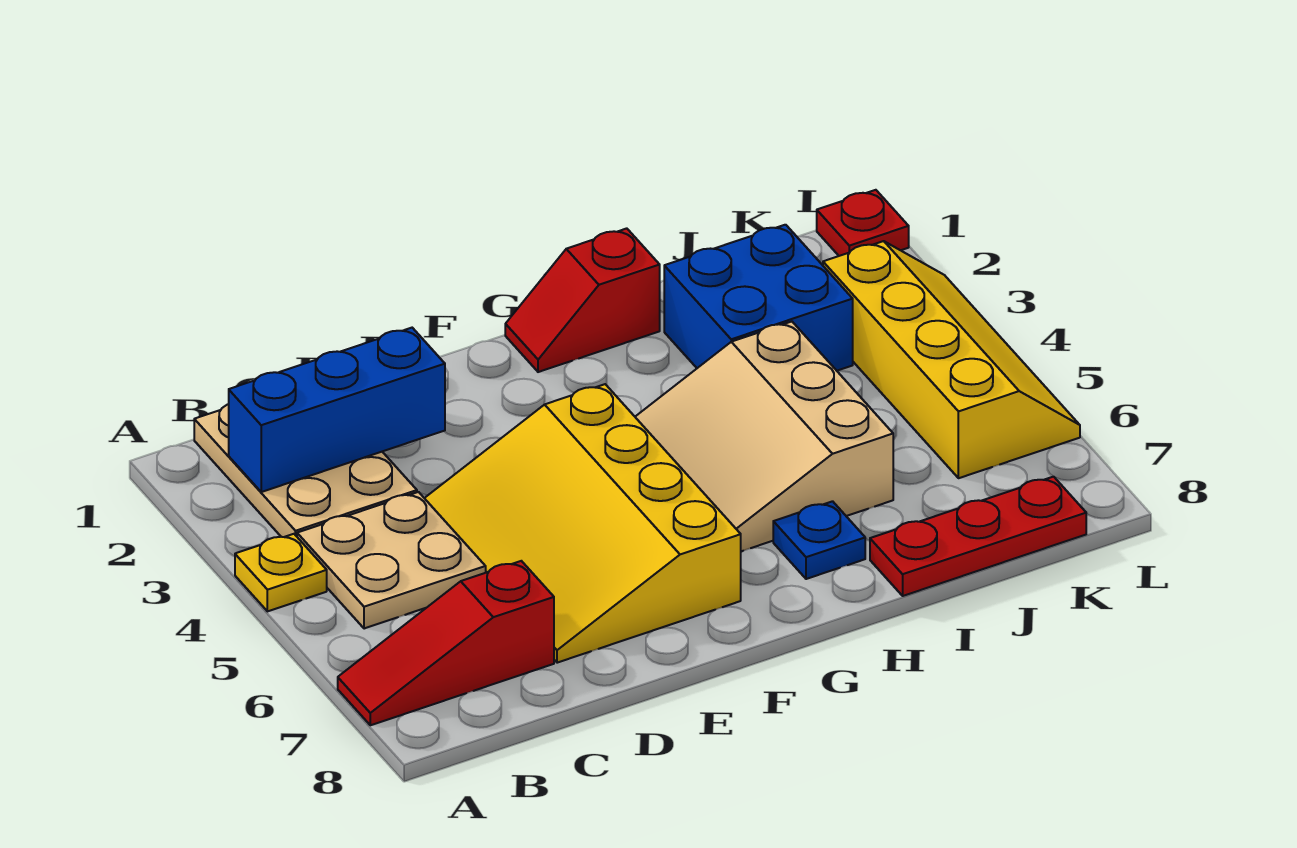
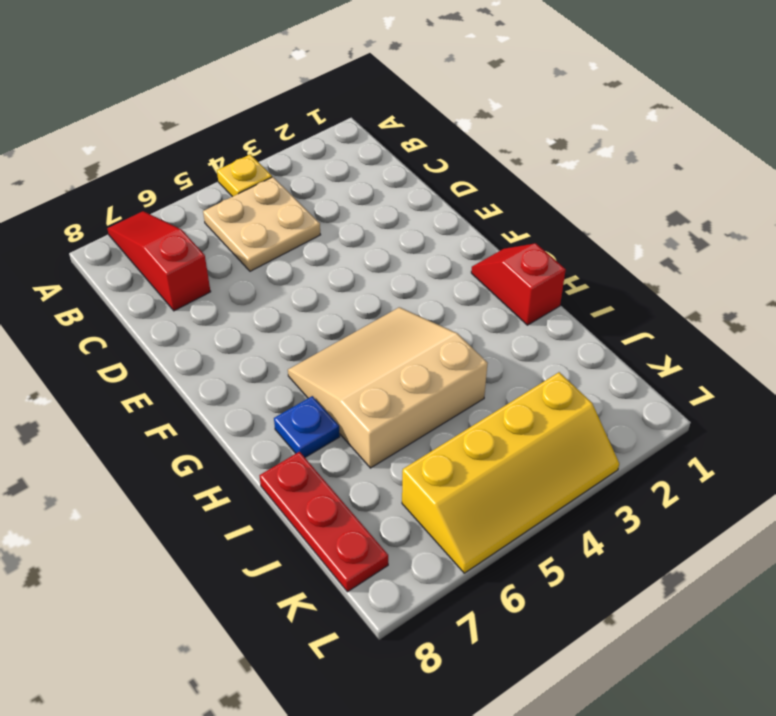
none -> tan plate B1:C3 level 1
none -> yellow slope D4:F7 level 1 top F
none -> blue brick I2:J3 level 1

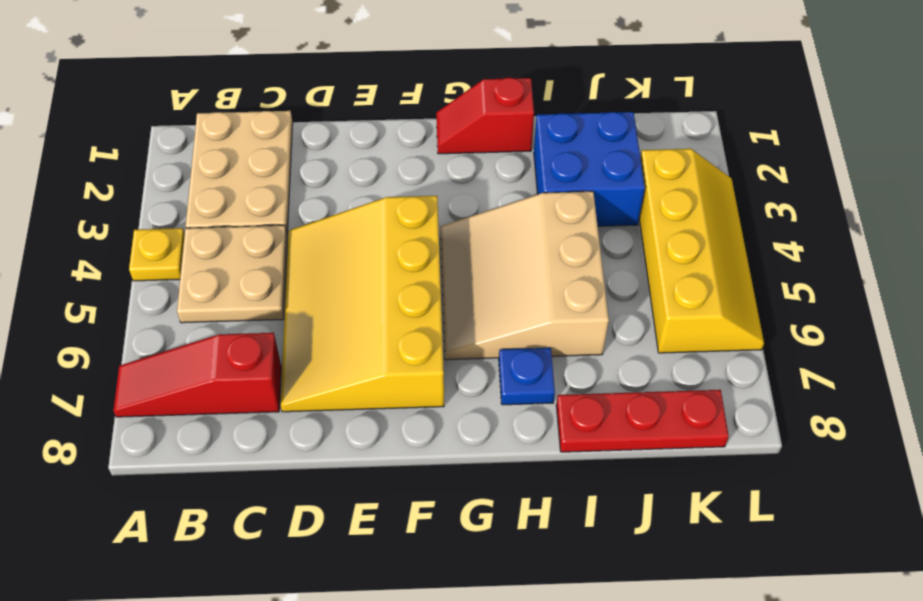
none -> red plate L1 level 1
none -> blue brick B2:D2 level 2

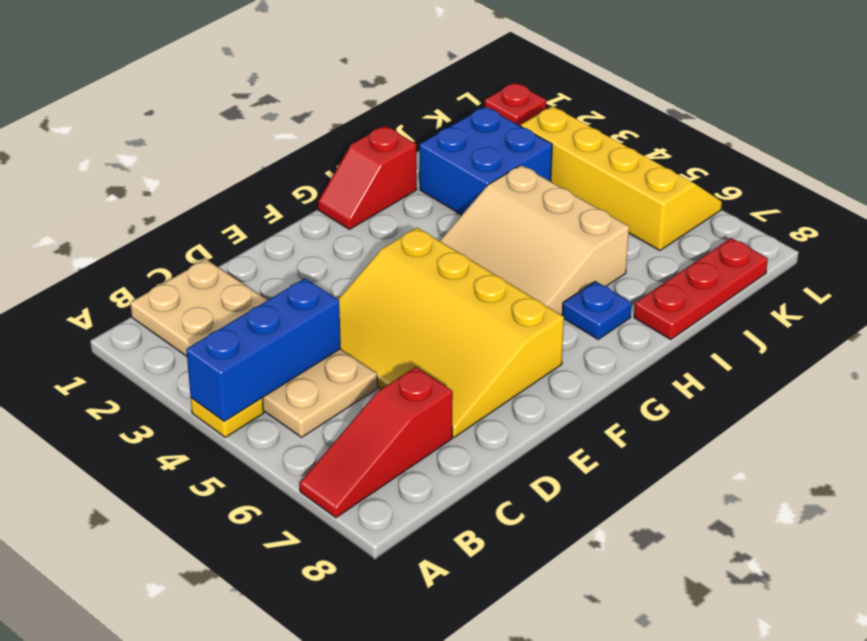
blue brick A4:C4 level 2 -> blue brick B2:D2 level 2

